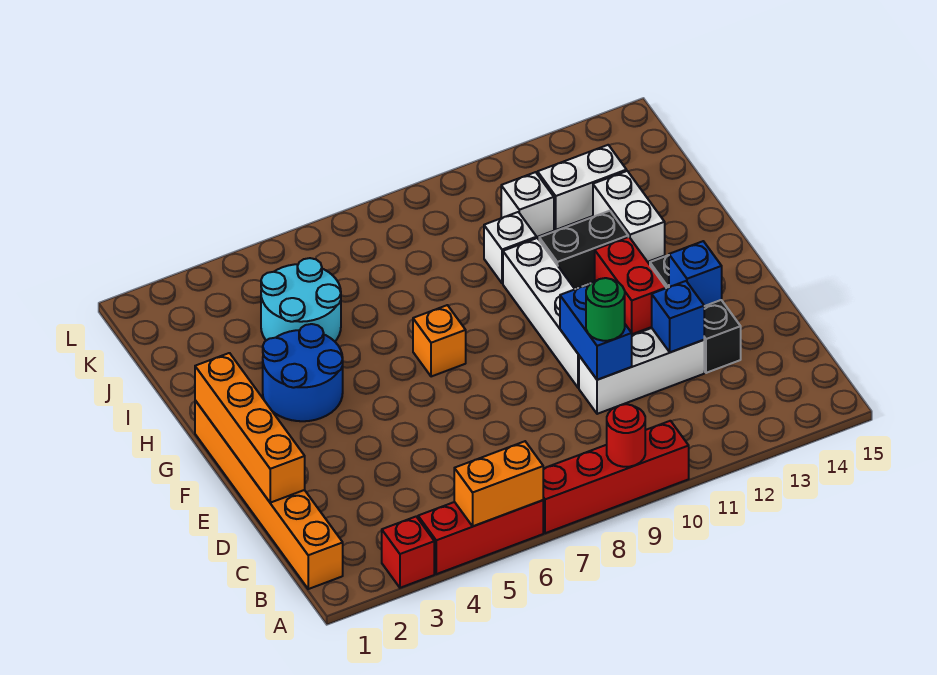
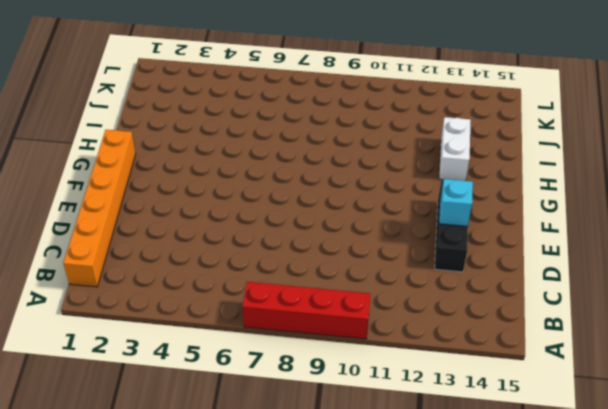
cyan brick E13 level 2 -> blue brick E13 level 2
none -> red brick A3 level 1
none -> red brick A4:A6 level 1
none -> white brick D10:D12 level 1

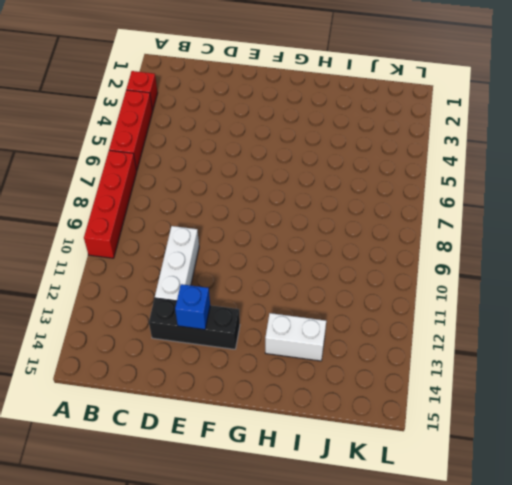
none -> orange brick B1:G1 level 1
none -> white brick E10:H10 level 1
none -> red brick F12:G12 level 1

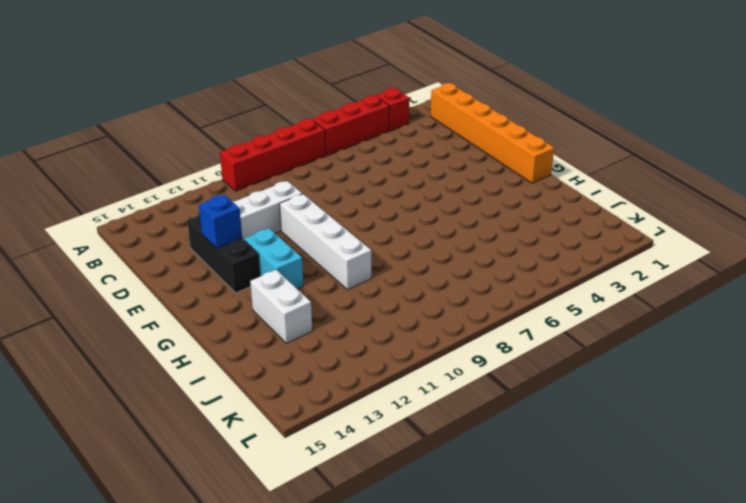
cyan brick F12:G12 level 1 -> red brick F12:G12 level 1
none -> blue round brick G3:H4 level 1
none -> orange brick G7 level 1
none -> black brick H11:H12 level 1

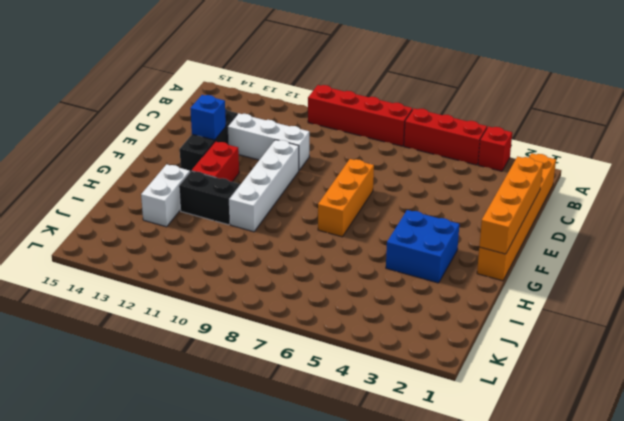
orange brick E7:G7 level 1 -> orange brick G7 level 1
blue brick G3:H4 level 1 -> blue round brick G3:H4 level 1
none -> cyan round brick I4:J5 level 1
none -> white brick I10 level 1
none -> white brick J11 level 1

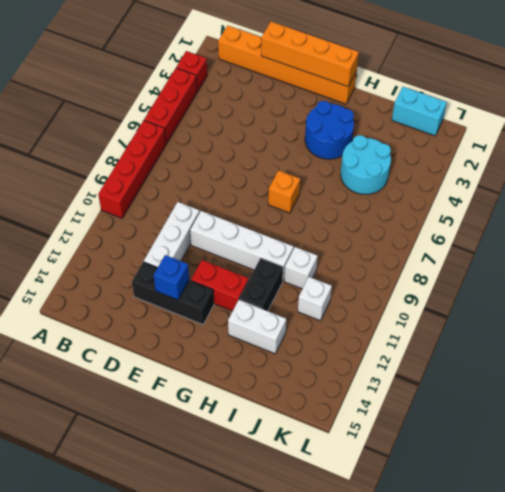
cyan brick J1:K1 level 1 -> none
none -> white brick J12:J13 level 1
none -> orange brick A5:A6 level 2
none -> red round brick A9 level 2

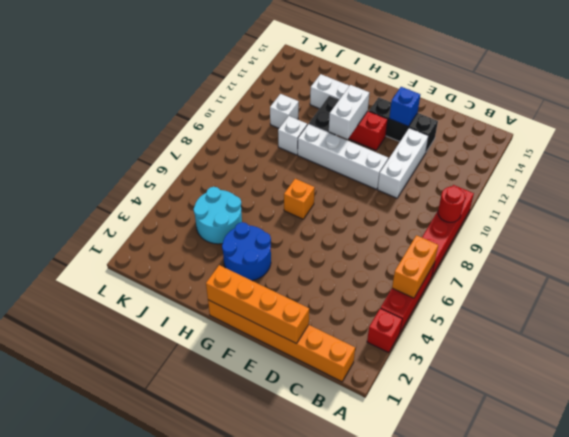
white brick G11:G12 level 2 -> white brick J12:J13 level 1
none -> blue brick D10:E10 level 2
none -> blue brick D12 level 2
none -> green round brick D10 level 3

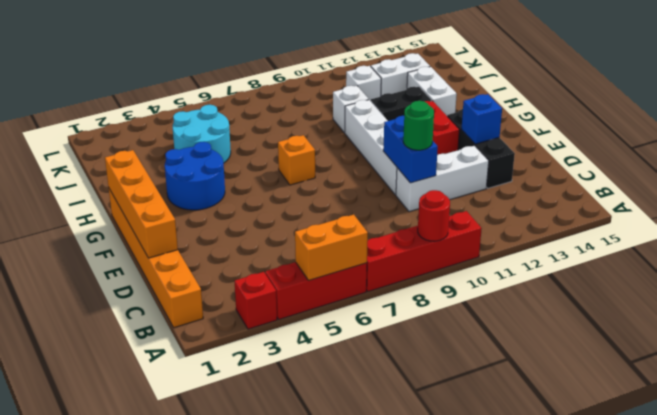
none -> blue brick D12 level 2

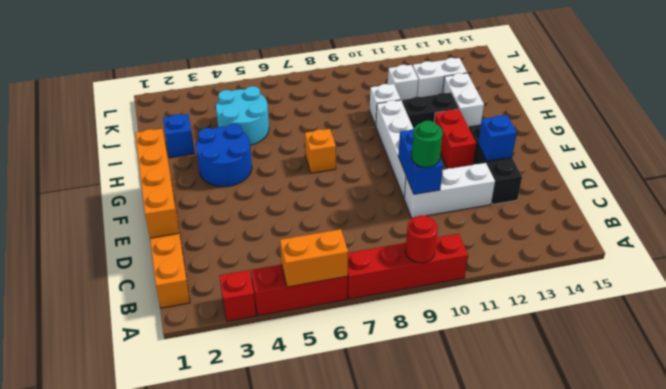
blue brick I2 level 1 -> blue brick D12 level 2

